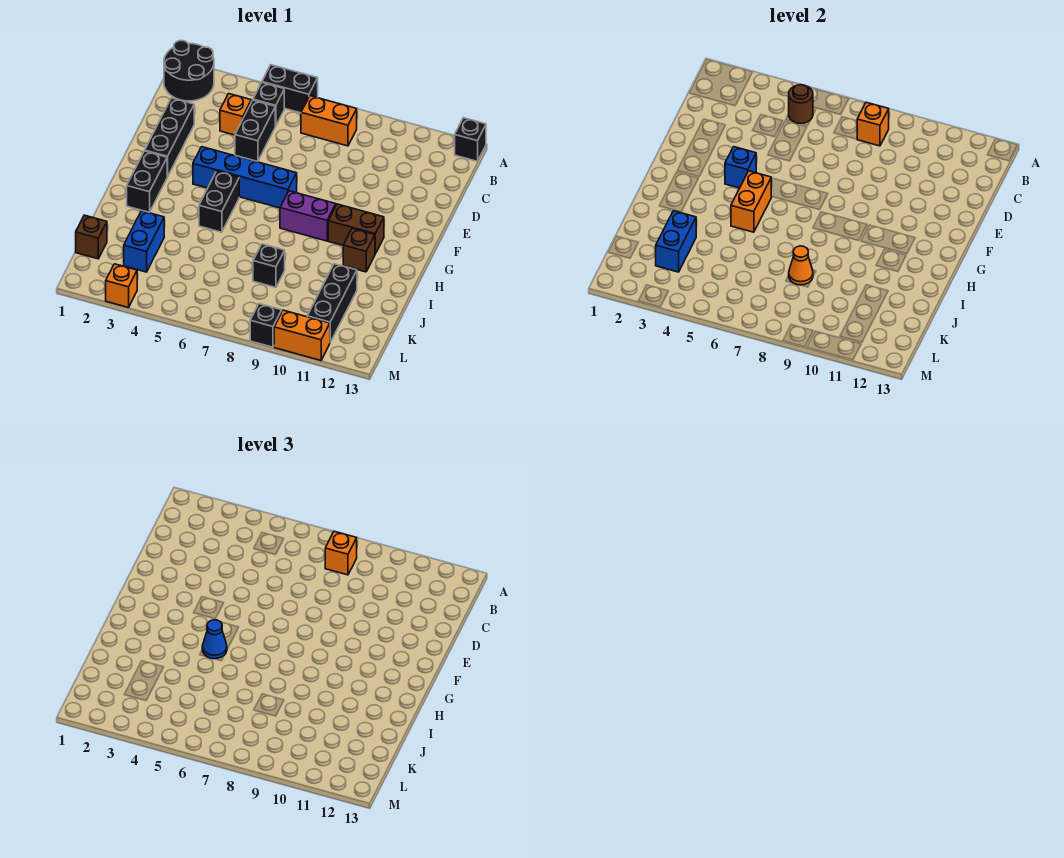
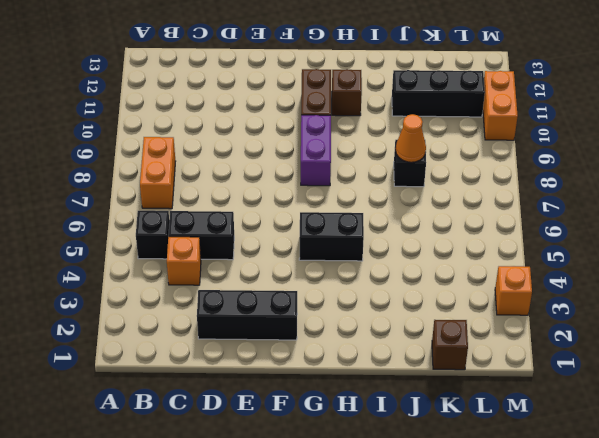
none -> black round brick A1:B2 level 1
none -> black brick A5:A6 level 1
none -> black brick A13 level 1

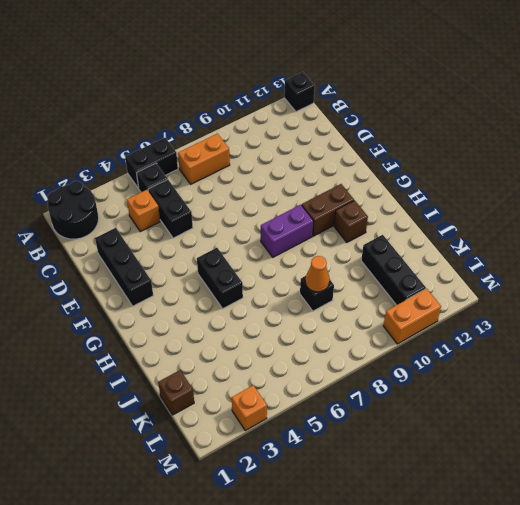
none -> blue brick F4:F7 level 1
none -> black brick G2:H2 level 1
none -> blue brick J3:K3 level 1

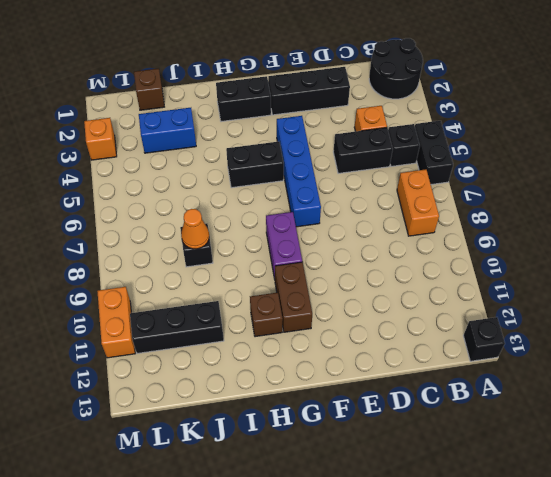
none -> black brick M9 level 1
none -> brown round brick B5 level 2
none -> orange brick B8 level 2

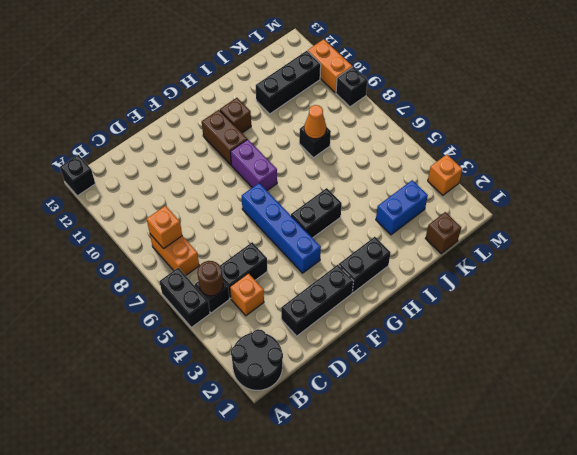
none -> blue brick F4 level 2
none -> orange brick G5:H5 level 2
none -> blue brick J3:K3 level 2

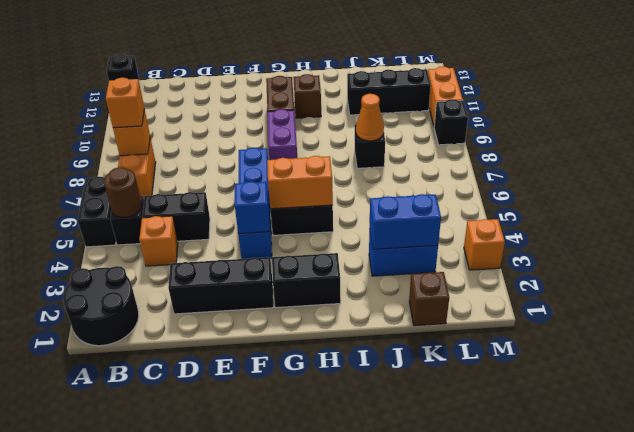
none -> blue cone H5 level 3

